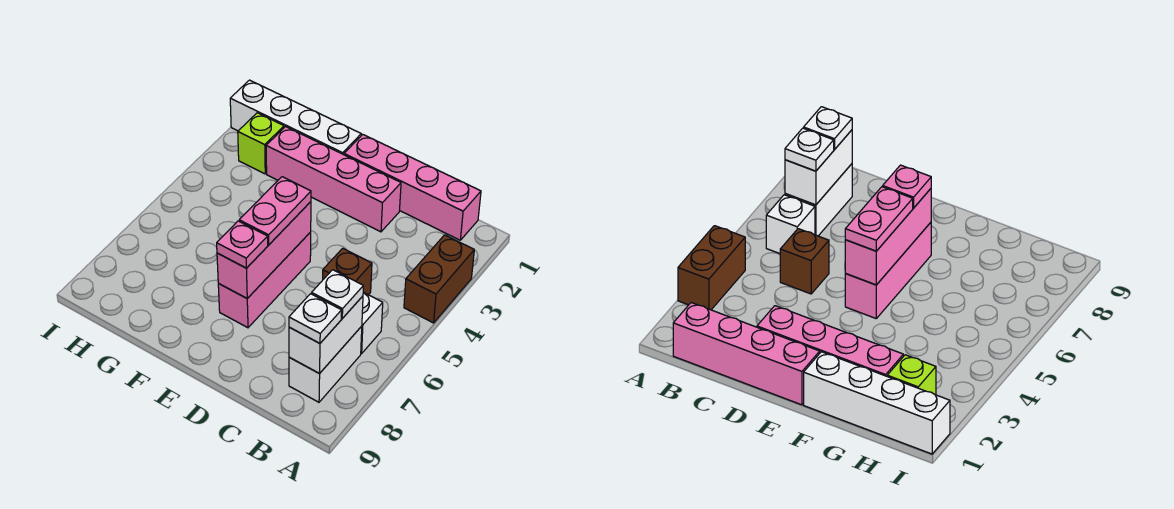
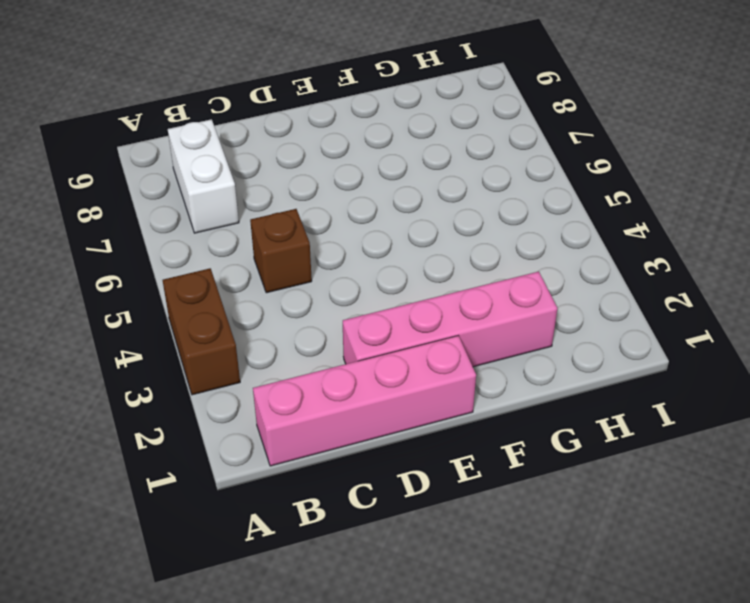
none -> white brick B6 level 1
none -> pink brick E5:E7 level 1
none -> white brick F1:I1 level 1

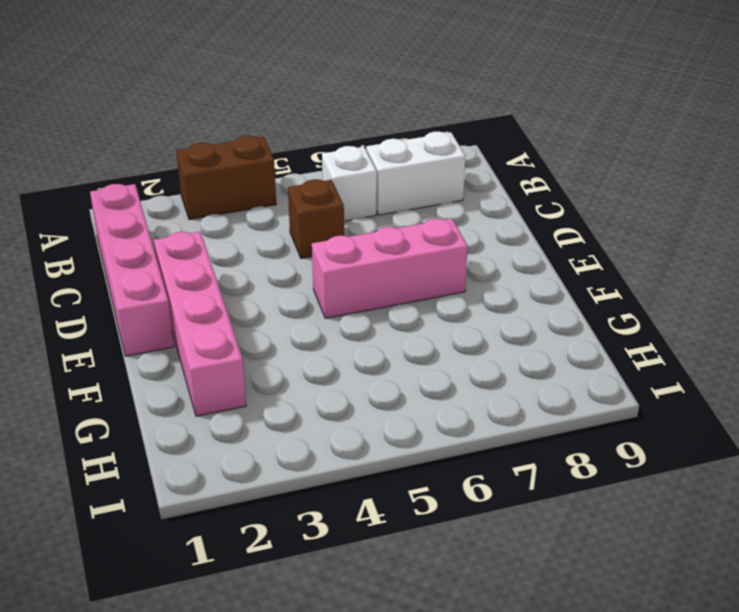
none -> white brick F1:I1 level 1
none -> lime brick H2 level 1
none -> white brick B7:B8 level 2

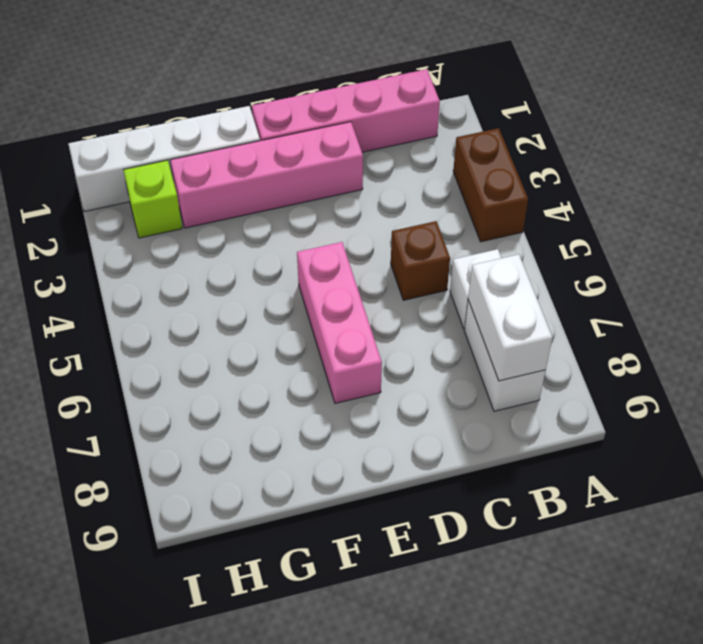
none -> pink brick E5:E7 level 2
none -> white plate B7 level 3
none -> white plate B8 level 3

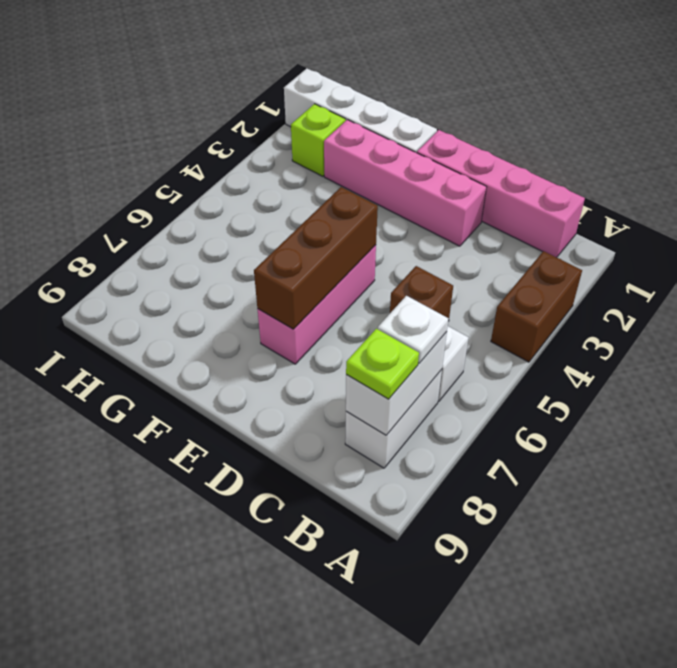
lime plate B8 level 3 -> white plate B8 level 3
brown brick E5:E7 level 2 -> pink brick E5:E7 level 2
none -> pink plate E5:E6 level 3
none -> pink plate E7 level 3

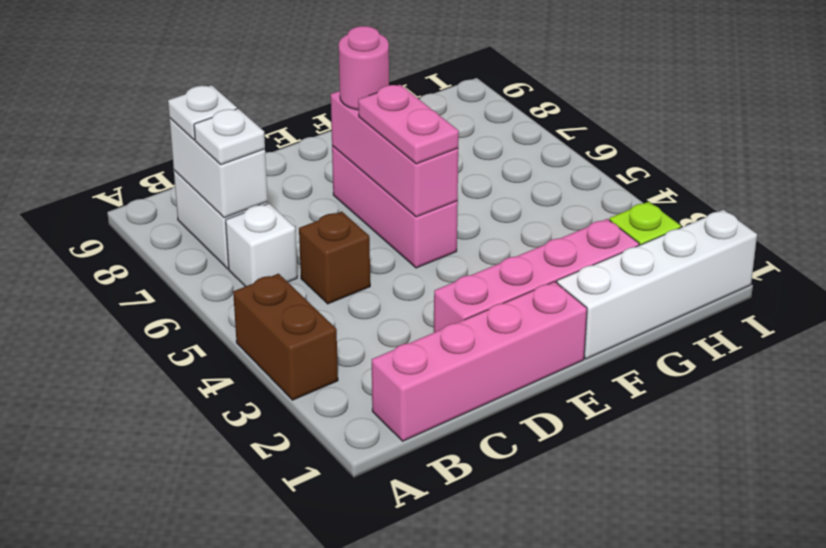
pink round brick E7 level 3 -> pink plate E7 level 3

